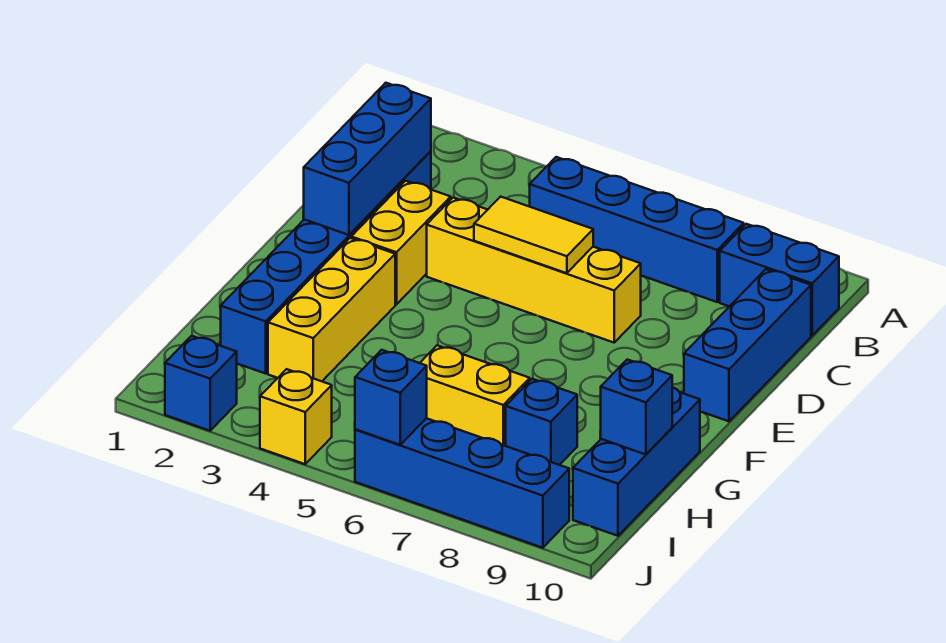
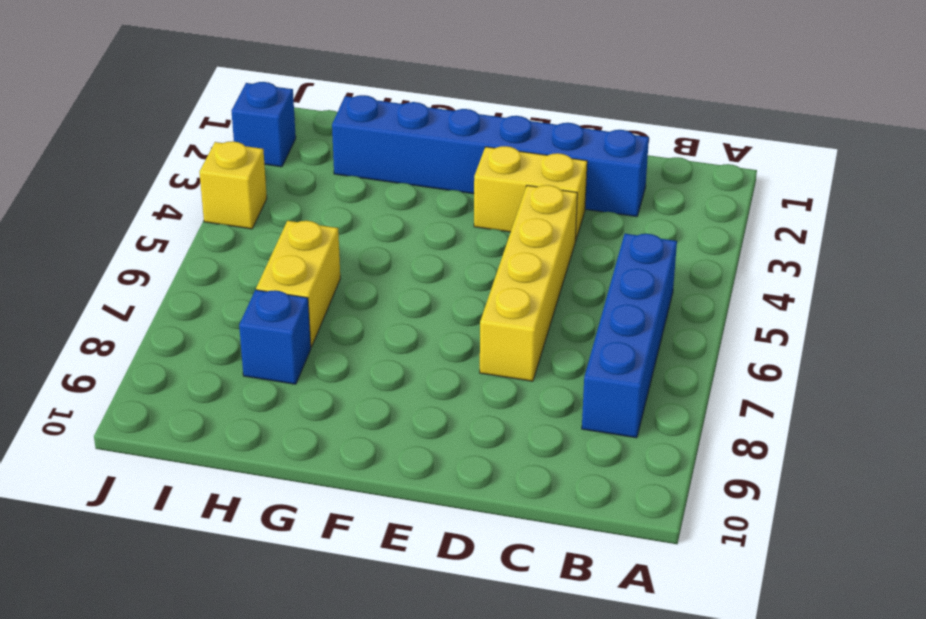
none -> blue brick B9:B10 level 1
none -> blue brick C10:E10 level 1
none -> yellow brick F3:H3 level 1

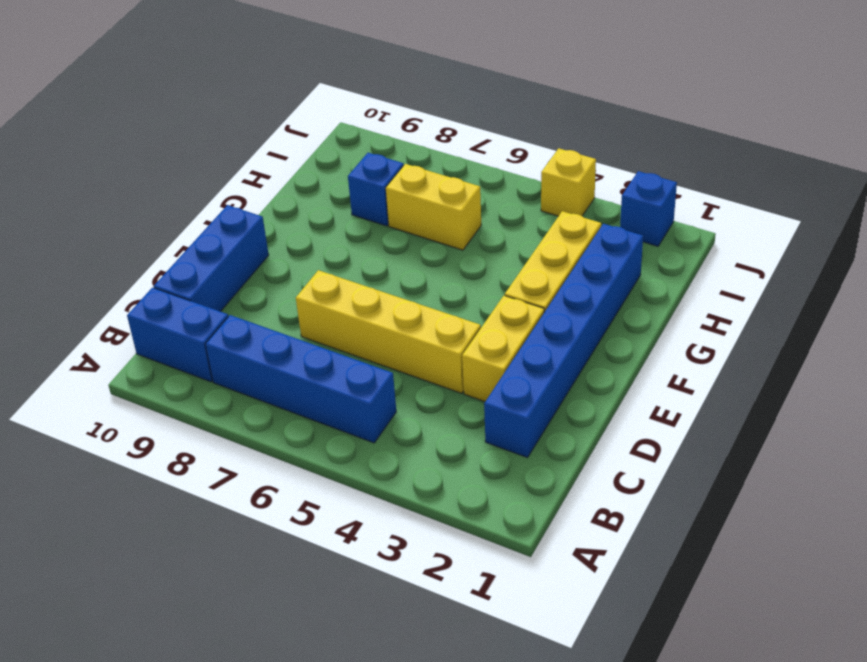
none -> blue brick G10:I10 level 1
none -> blue brick J6:J9 level 1
none -> blue brick C2:E2 level 2

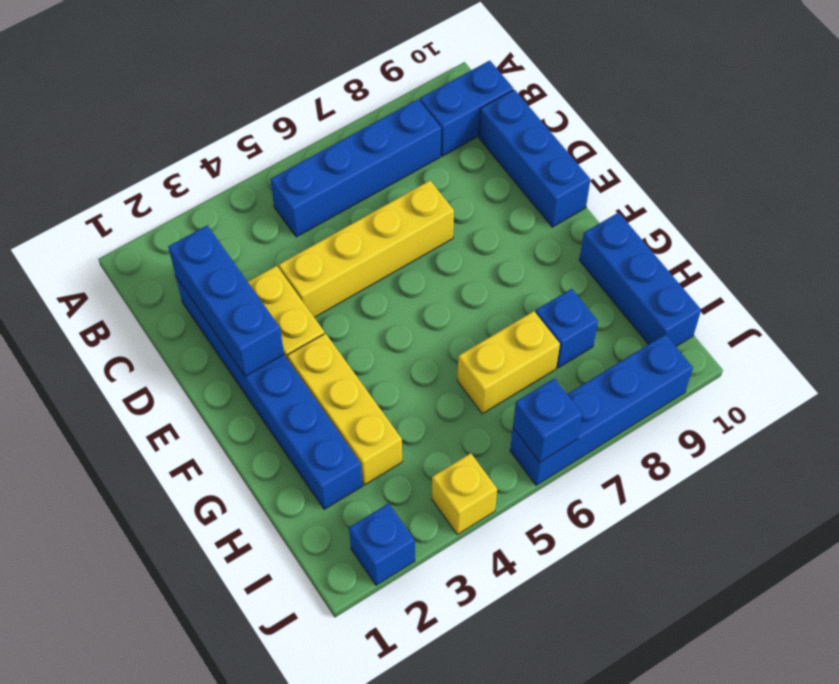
none -> yellow tile D5:D6 level 2
none -> blue brick H10 level 2

